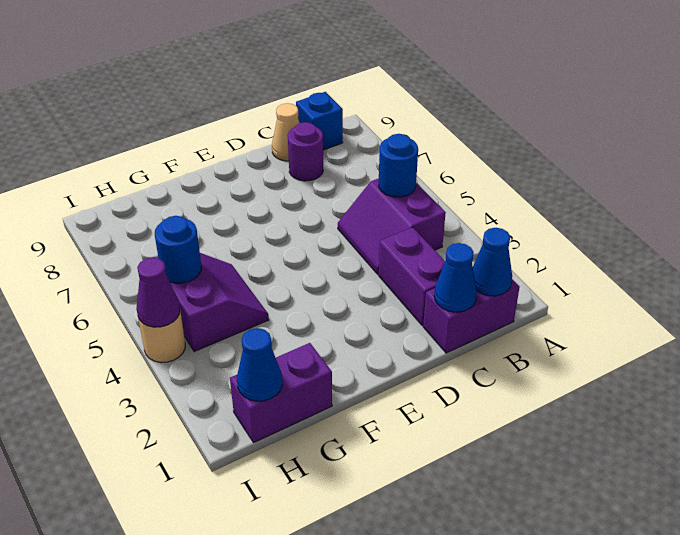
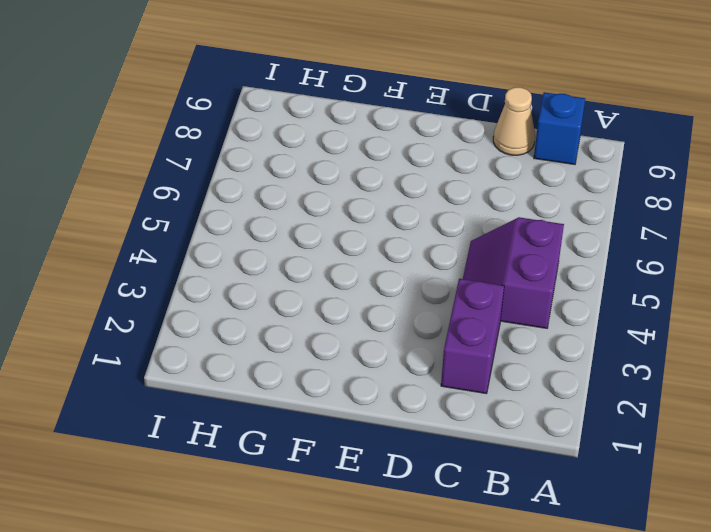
none -> purple brick B1:C1 level 1
none -> purple round brick C8 level 1
none -> purple brick G1:H1 level 1

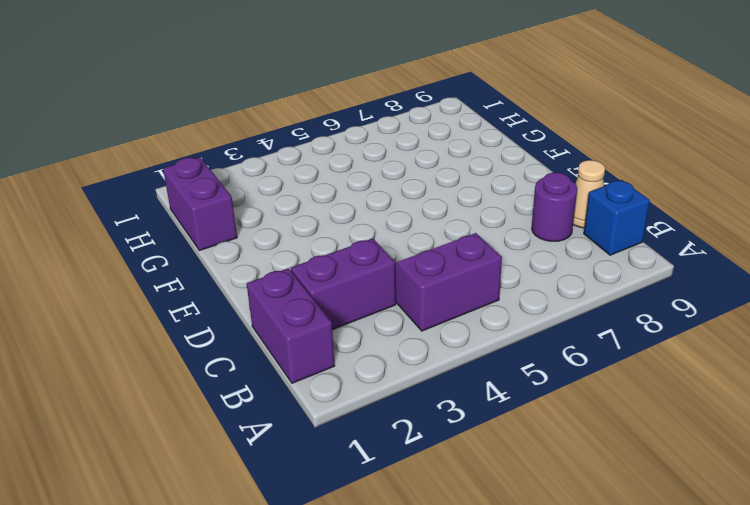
none -> purple slope G4:H5 level 1 top H
none -> tan round brick I4 level 1
none -> blue cone B1 level 2

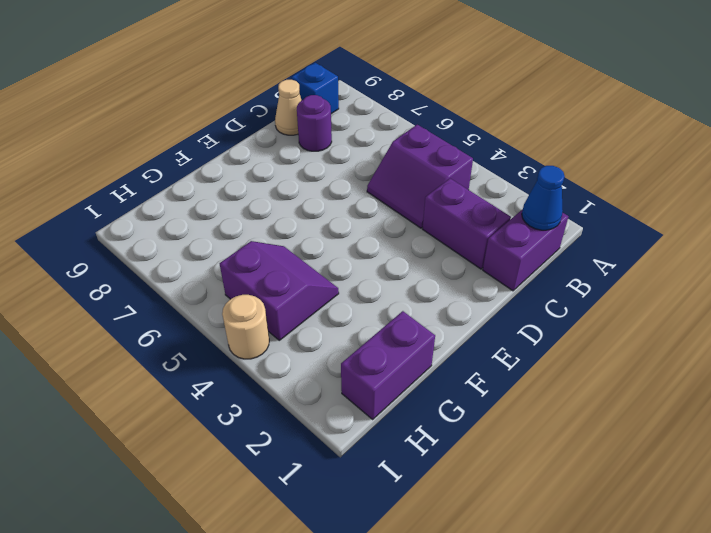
none -> blue round brick B5 level 2
none -> blue cone C1 level 2
none -> blue cone H1 level 2

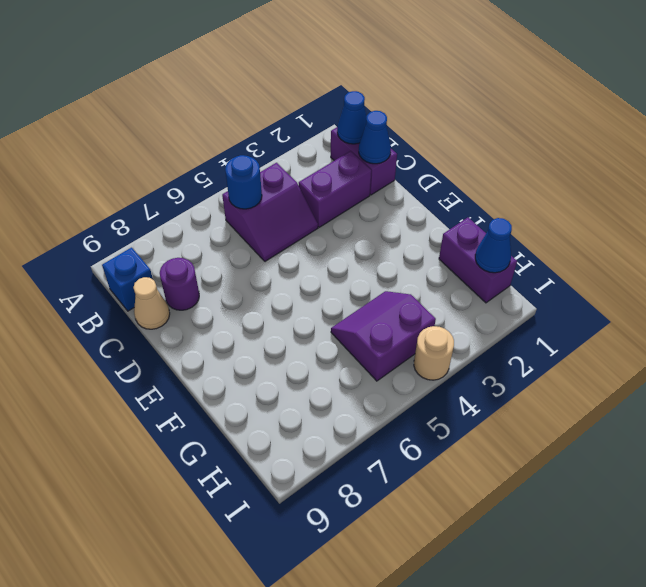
none -> blue round brick H5 level 2
none -> purple cone I4 level 2

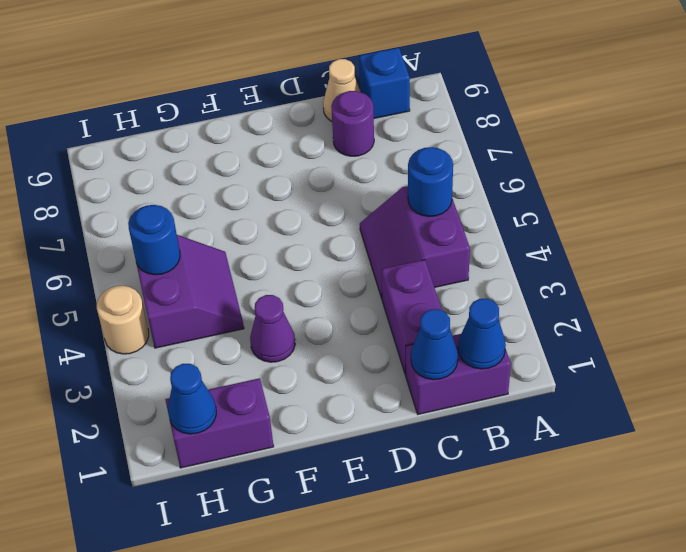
purple cone F3 level 1 -> purple cone I4 level 2

